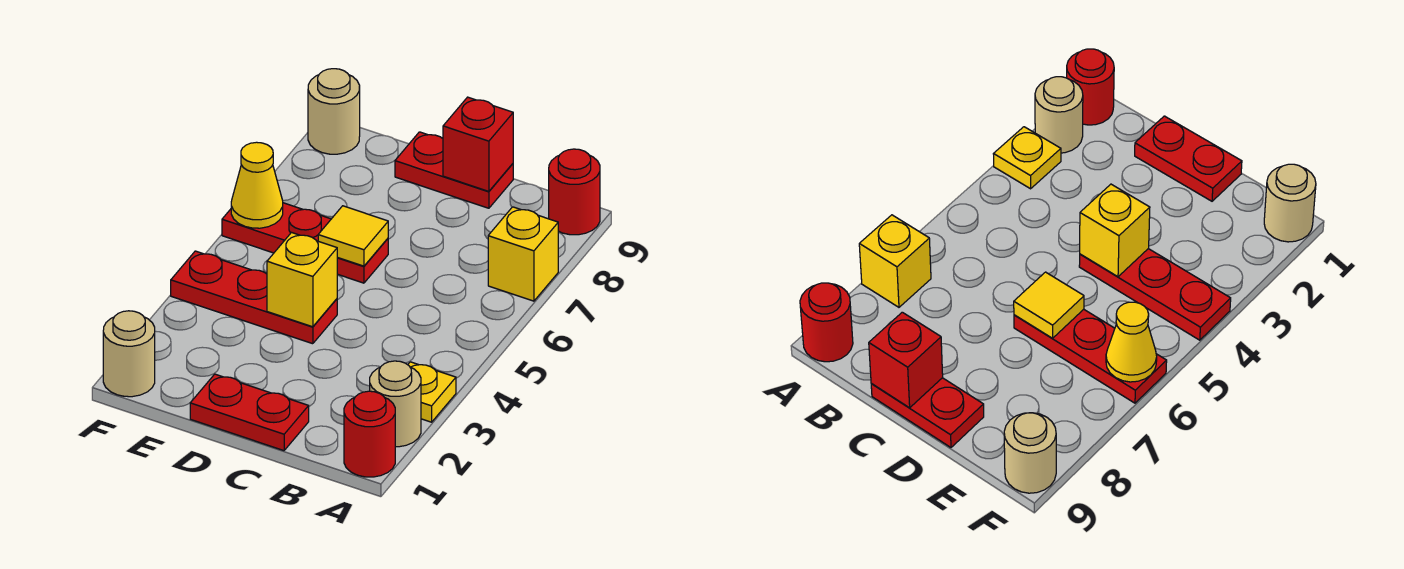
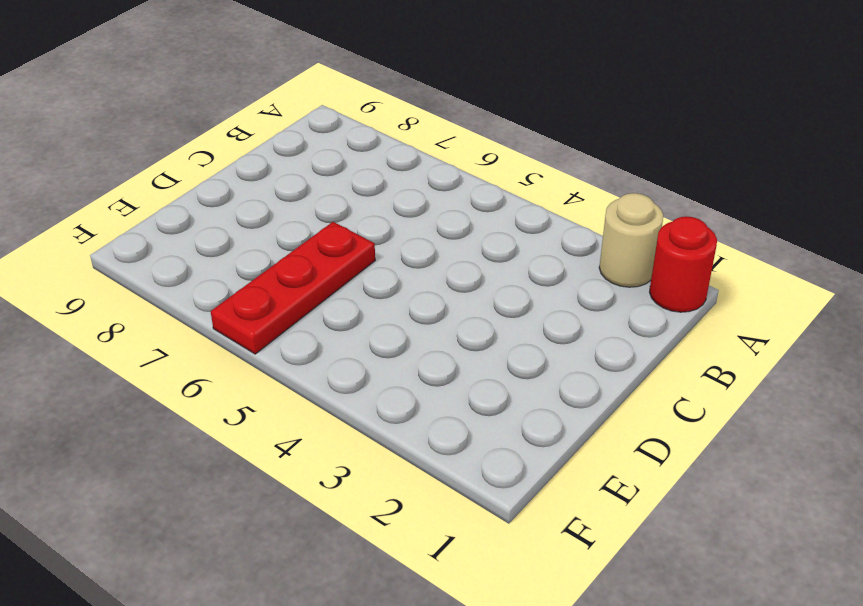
none -> yellow plate A3 level 1
none -> yellow brick A7 level 1
none -> red round brick A9 level 1

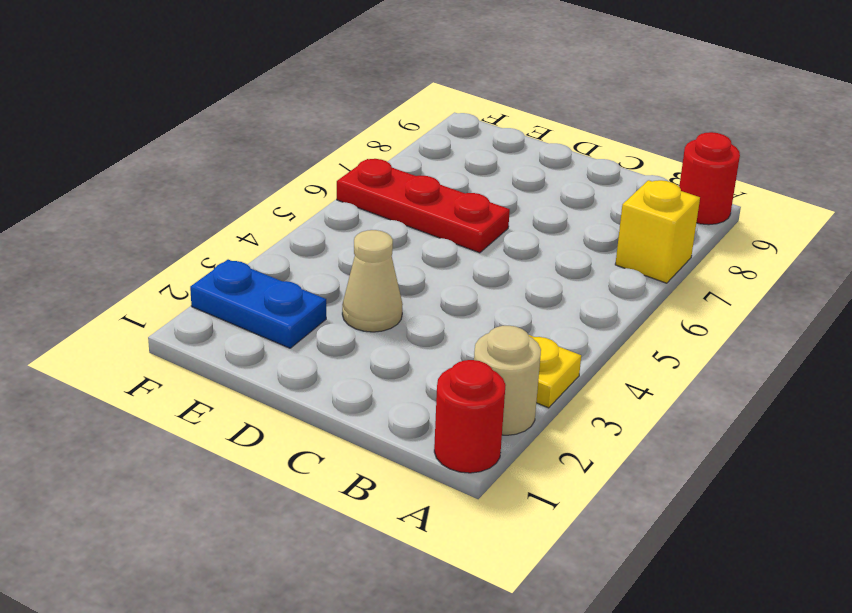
tan cone D3 level 1 -> none
blue plate E2:F2 level 1 -> none
none -> red plate C1:D1 level 1
none -> red plate C9:D9 level 1
none -> red plate D4:F4 level 1

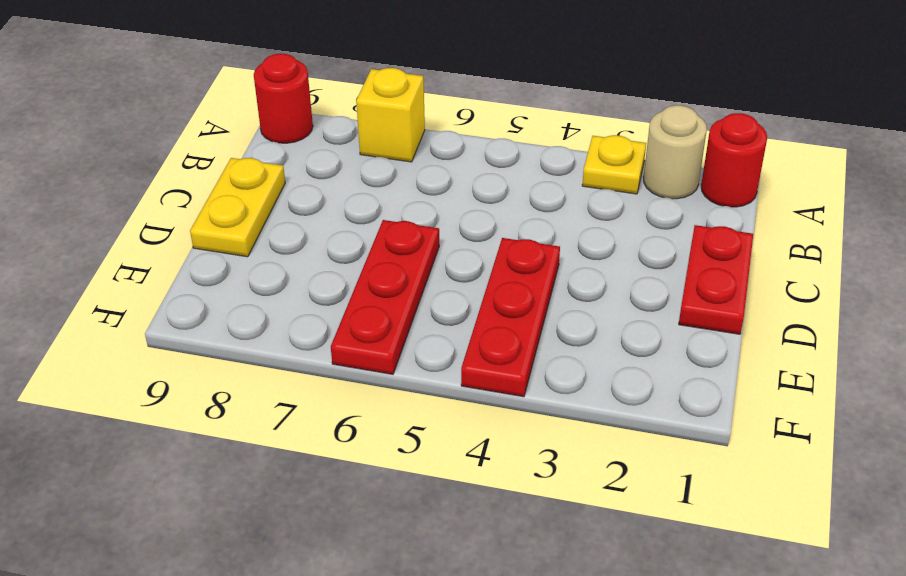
yellow plate C9:D9 level 1 -> red plate C9:D9 level 1
none -> tan round brick F1 level 1
none -> tan round brick F9 level 1
none -> red brick C9 level 2

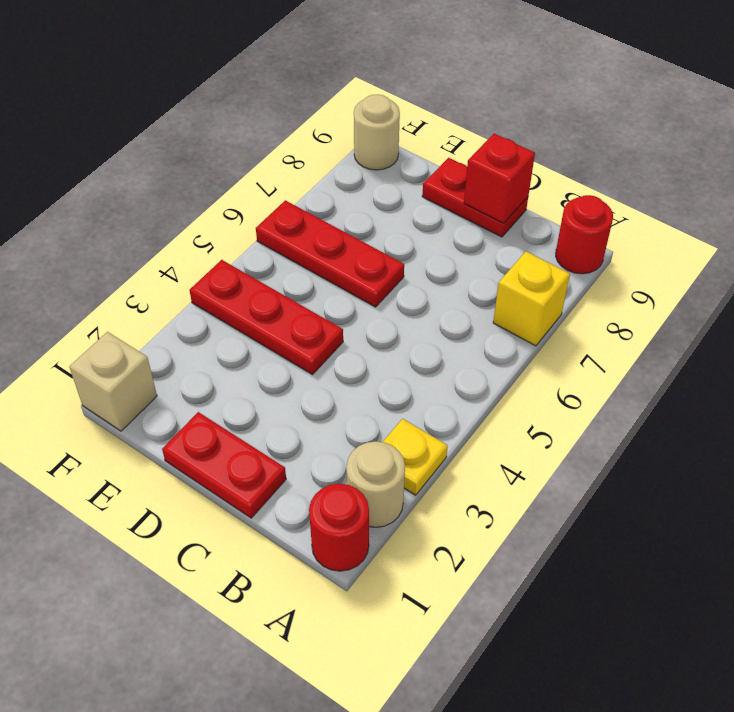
tan brick F1 level 1 -> tan round brick F1 level 1
none -> yellow brick D4 level 2
none -> yellow tile D6 level 2
none -> yellow cone F6 level 2

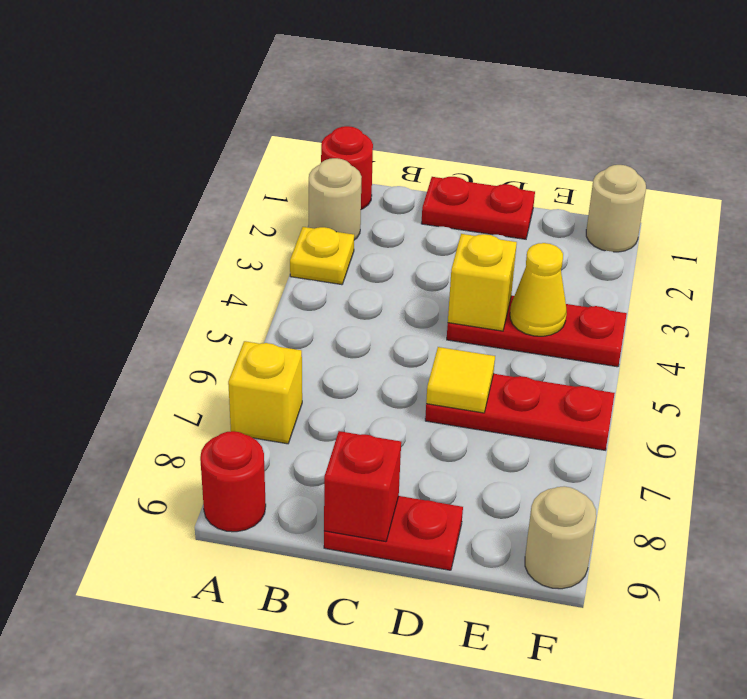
yellow cone E4 level 2 -> yellow cone F6 level 2

